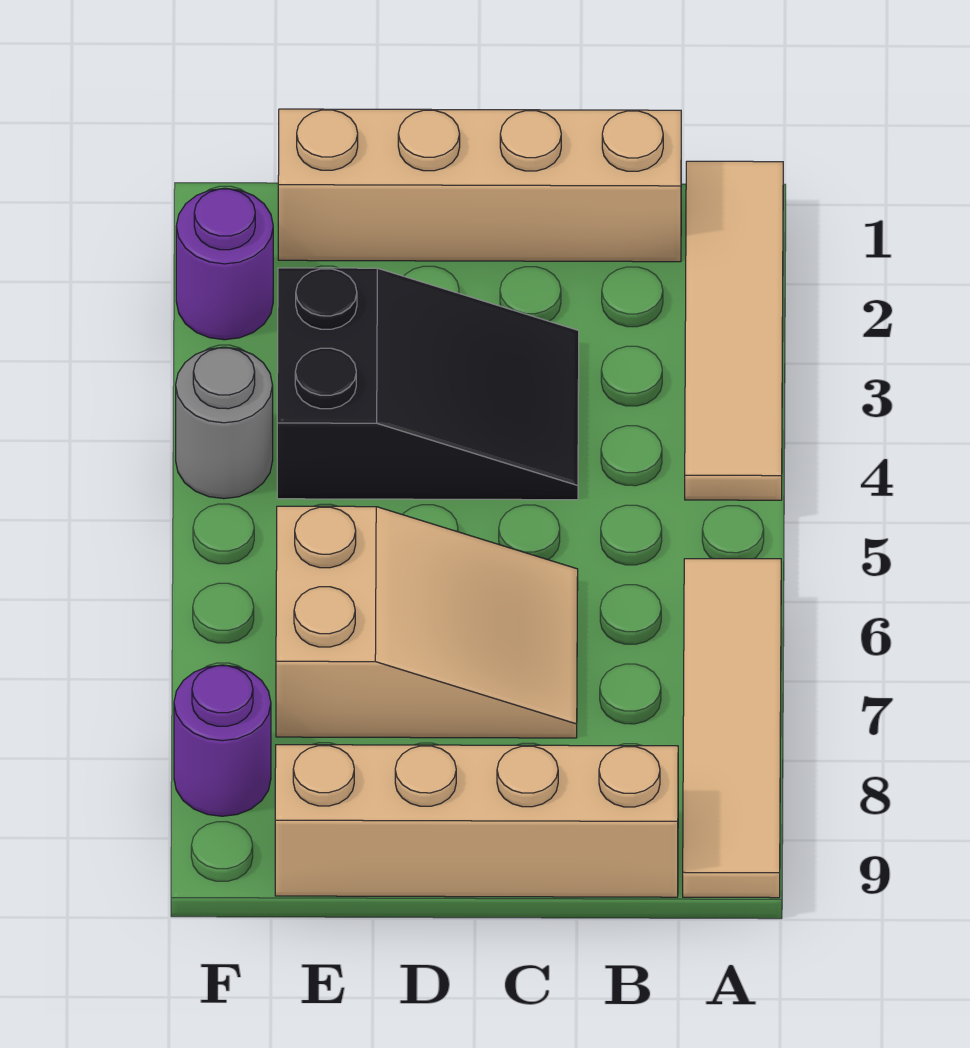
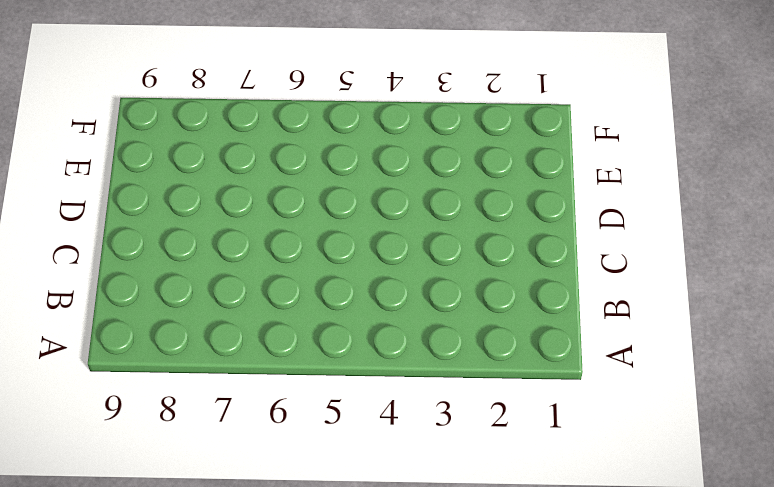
none -> tan tile A1:A4 level 1
none -> tan tile A6:A9 level 1

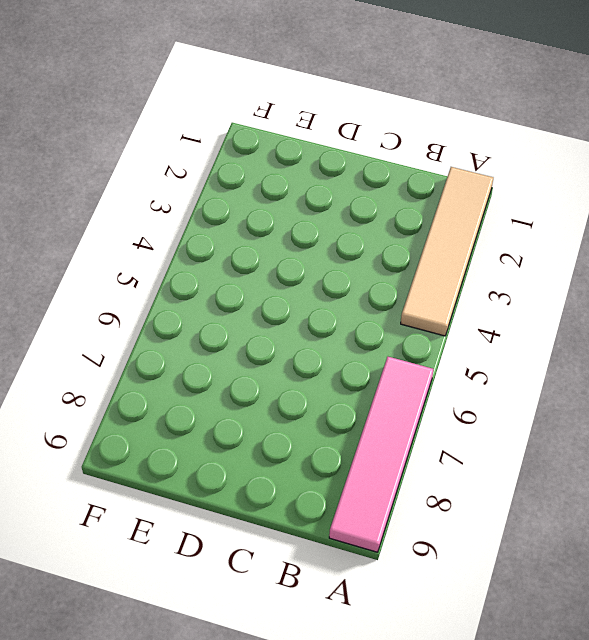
pink tile A6:A9 level 1 -> tan tile A6:A9 level 1
none -> tan brick B1:E1 level 1
none -> tan brick B9:E9 level 1

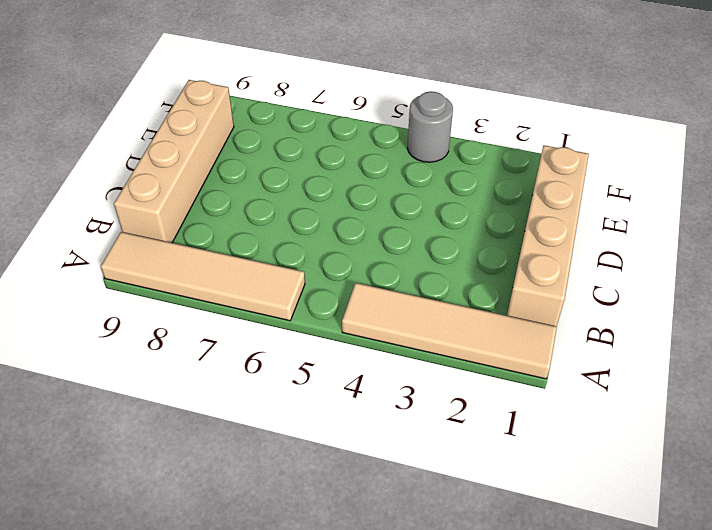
none -> black slope C3:E4 level 1 top E
none -> tan slope C6:E7 level 1 top E

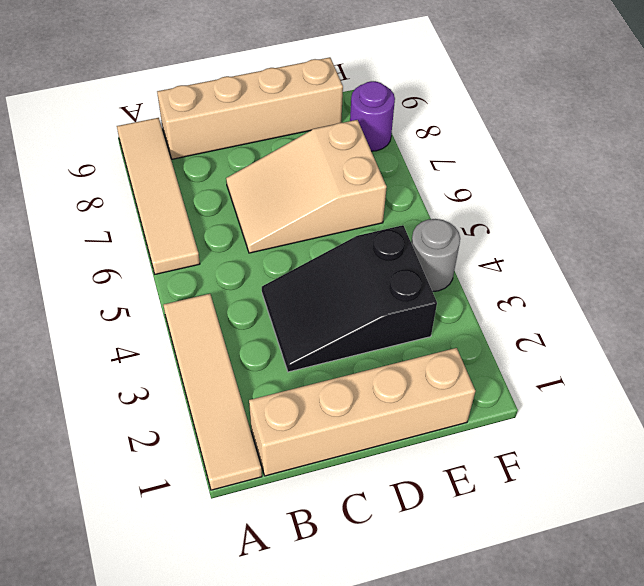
none -> purple round brick F2 level 1

